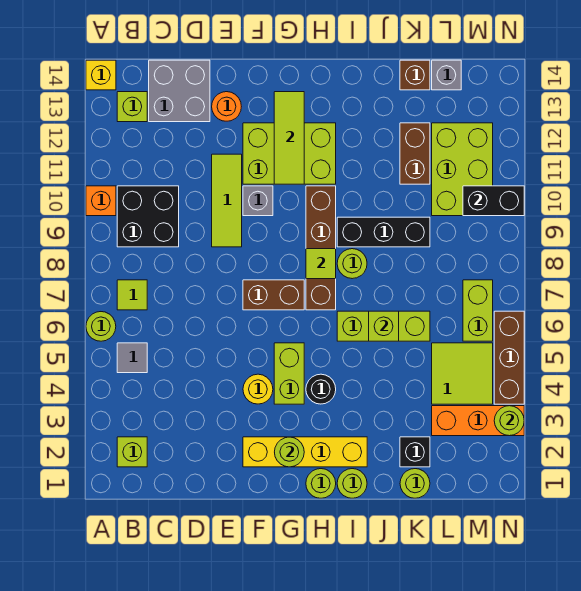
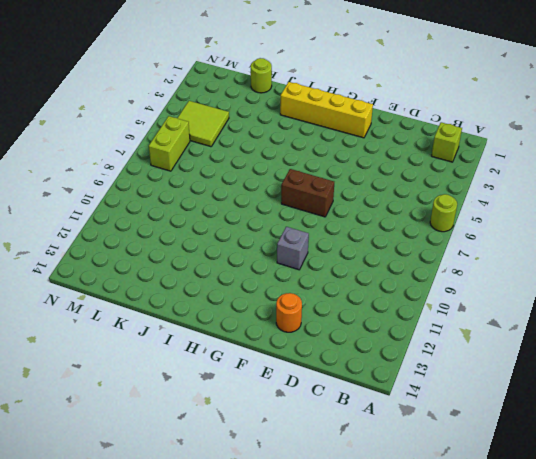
none -> orange brick A10 level 1
none -> yellow brick A14 level 1
none -> grey tile B5 level 1
none -> lime tile B7 level 1

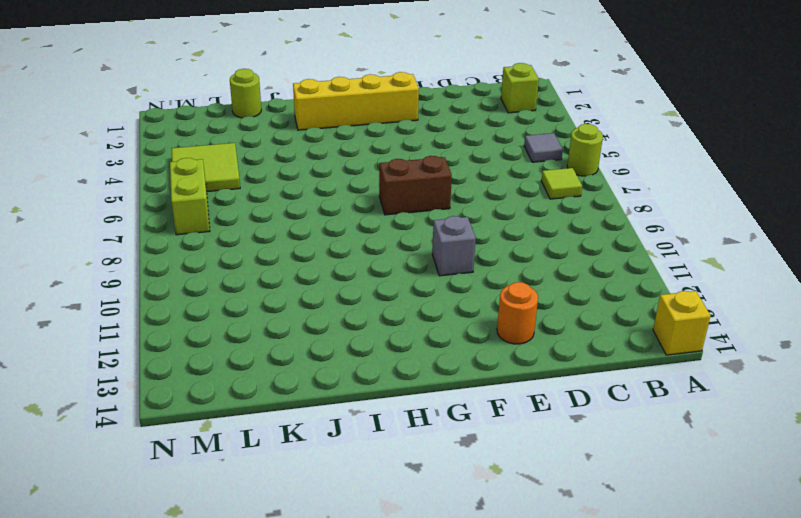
none -> orange brick A10 level 1
none -> black brick B9:C10 level 1
none -> lime brick B13 level 1
none -> grey brick C13:D14 level 1

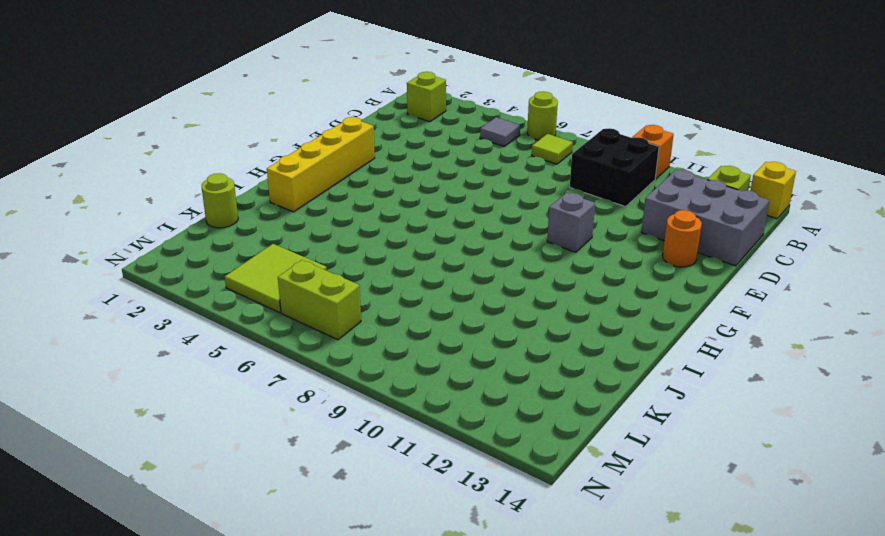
grey brick C12:D14 level 1 -> grey brick C13:D14 level 1
none -> lime tile E9:E11 level 1
none -> yellow round brick F4 level 1
none -> brown brick F7:G7 level 1
none -> lime brick F11:H12 level 1

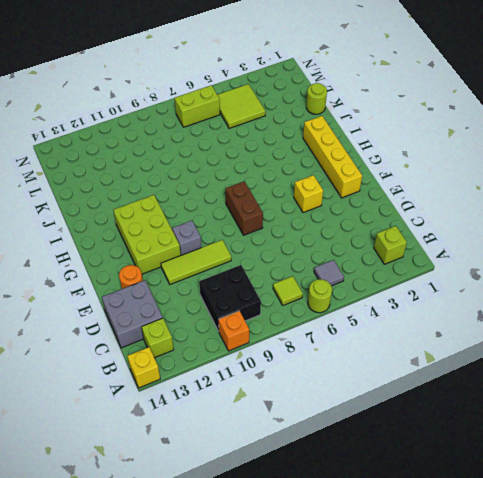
yellow brick F4 level 1 -> yellow round brick F4 level 1
none -> lime brick G4:G5 level 1
none -> lime round brick H1 level 1
none -> black round brick H4 level 1
none -> brown brick H7:H10 level 1

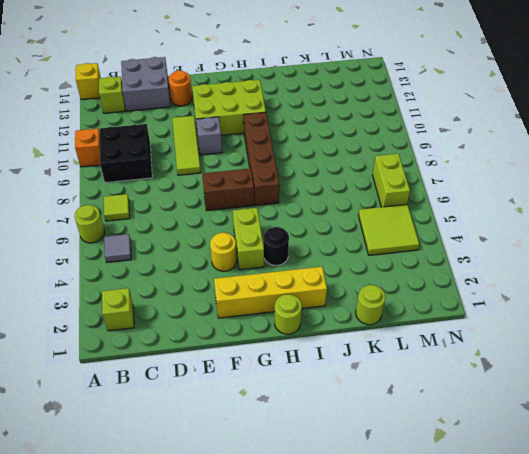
none -> lime round brick I1 level 1
none -> lime brick I6:K6 level 1
none -> lime round brick I8 level 1
none -> black brick I9:K9 level 1

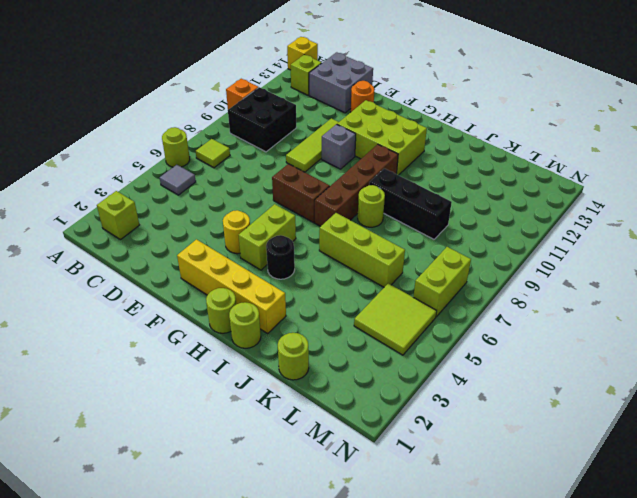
none -> black brick K2 level 1
none -> brown brick K11:K12 level 1
none -> brown brick K14 level 1
none -> orange brick L3:N3 level 1

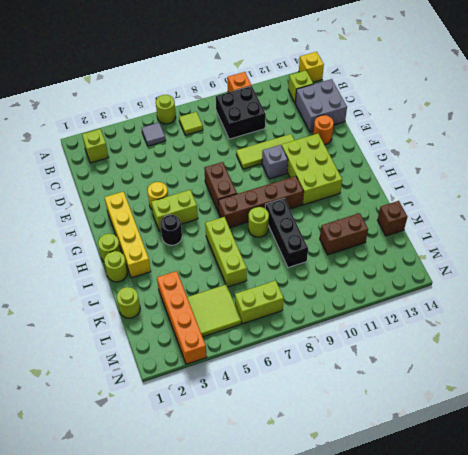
orange brick K3:N3 level 1 -> orange brick L3:N3 level 1
none -> black brick K2 level 1
none -> lime brick L10:M12 level 1
none -> grey brick L14 level 1
none -> brown brick N4:N6 level 1

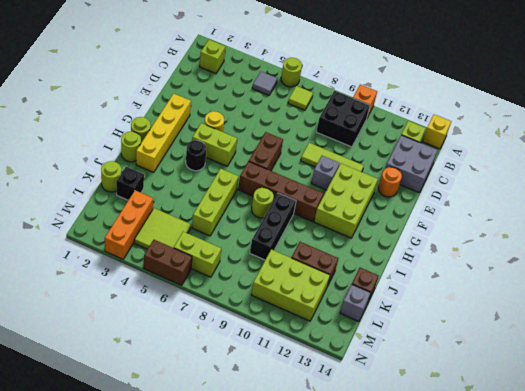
brown brick N5:N6 level 1 -> brown brick N4:N6 level 1
none -> lime round brick G2 level 2
none -> lime tile G11:G13 level 2
none -> lime tile H8 level 2
none -> lime brick J6 level 2

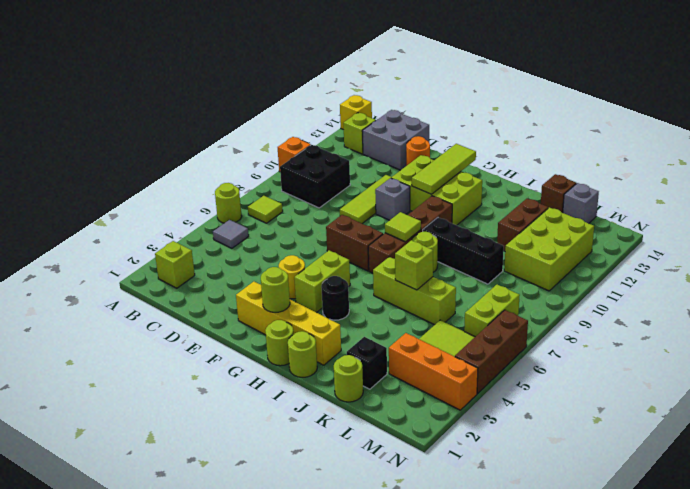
none -> black brick M10:N10 level 2
none -> lime round brick N3 level 2

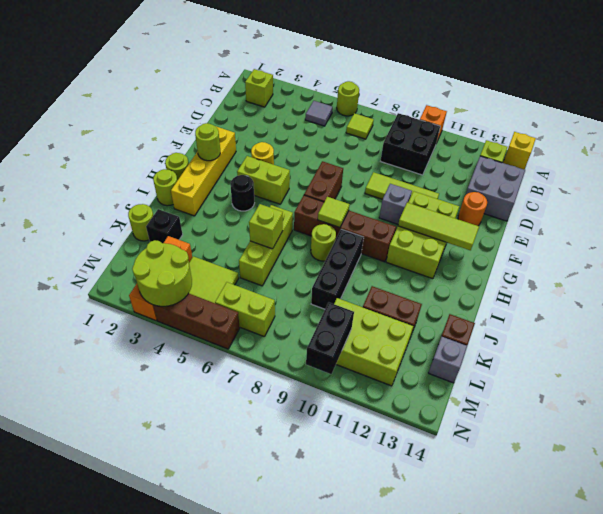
lime round brick M3:N4 level 2 -> lime round brick N3 level 2

